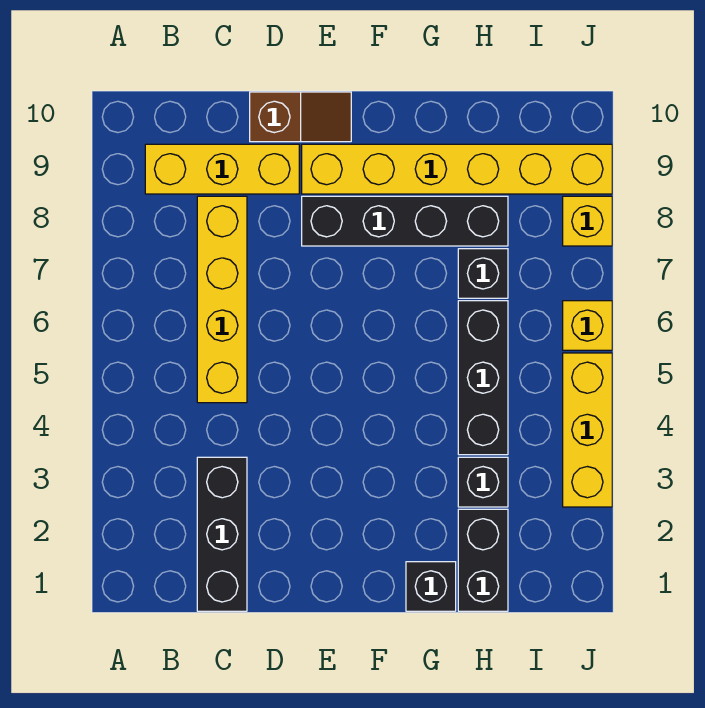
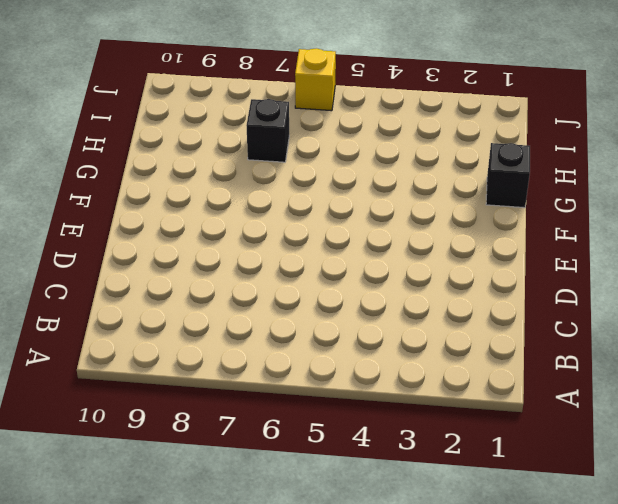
none -> yellow brick B9:D9 level 1
none -> black brick C1:C3 level 1
none -> yellow brick C5:C8 level 1

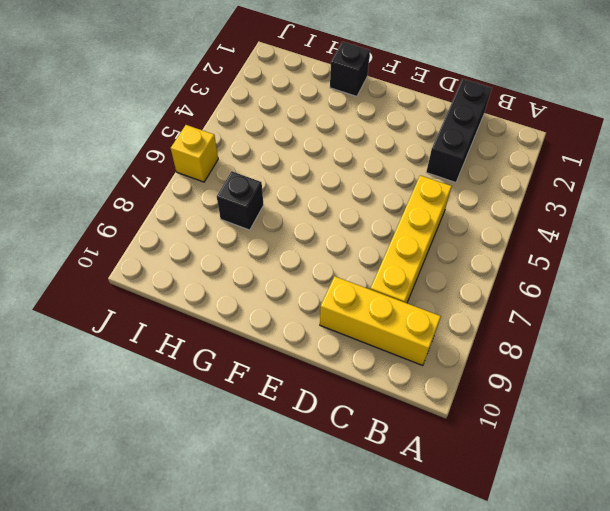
none -> brown slope D10:E10 level 1 top D
none -> black brick E8:H8 level 1
none -> yellow brick E9:J9 level 1

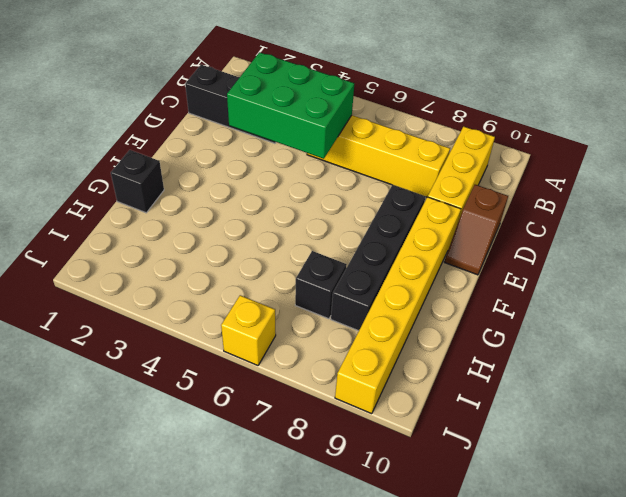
green brick C3:D5 level 2 -> none
none -> black brick H1:H2 level 1
none -> black brick H3 level 1
none -> black brick H4:H6 level 1

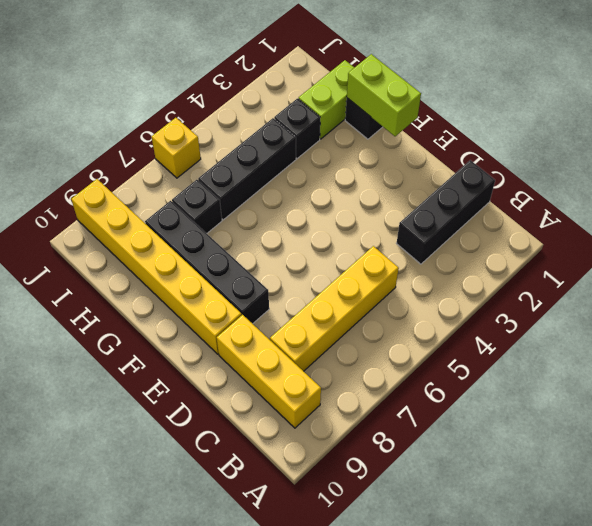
lime brick F1:G1 level 2 -> none
lime brick H1:H2 level 1 -> black brick H1:H2 level 1
none -> brown slope D10:E10 level 1 top D
none -> yellow brick J3:J5 level 1
none -> yellow brick J8 level 1

